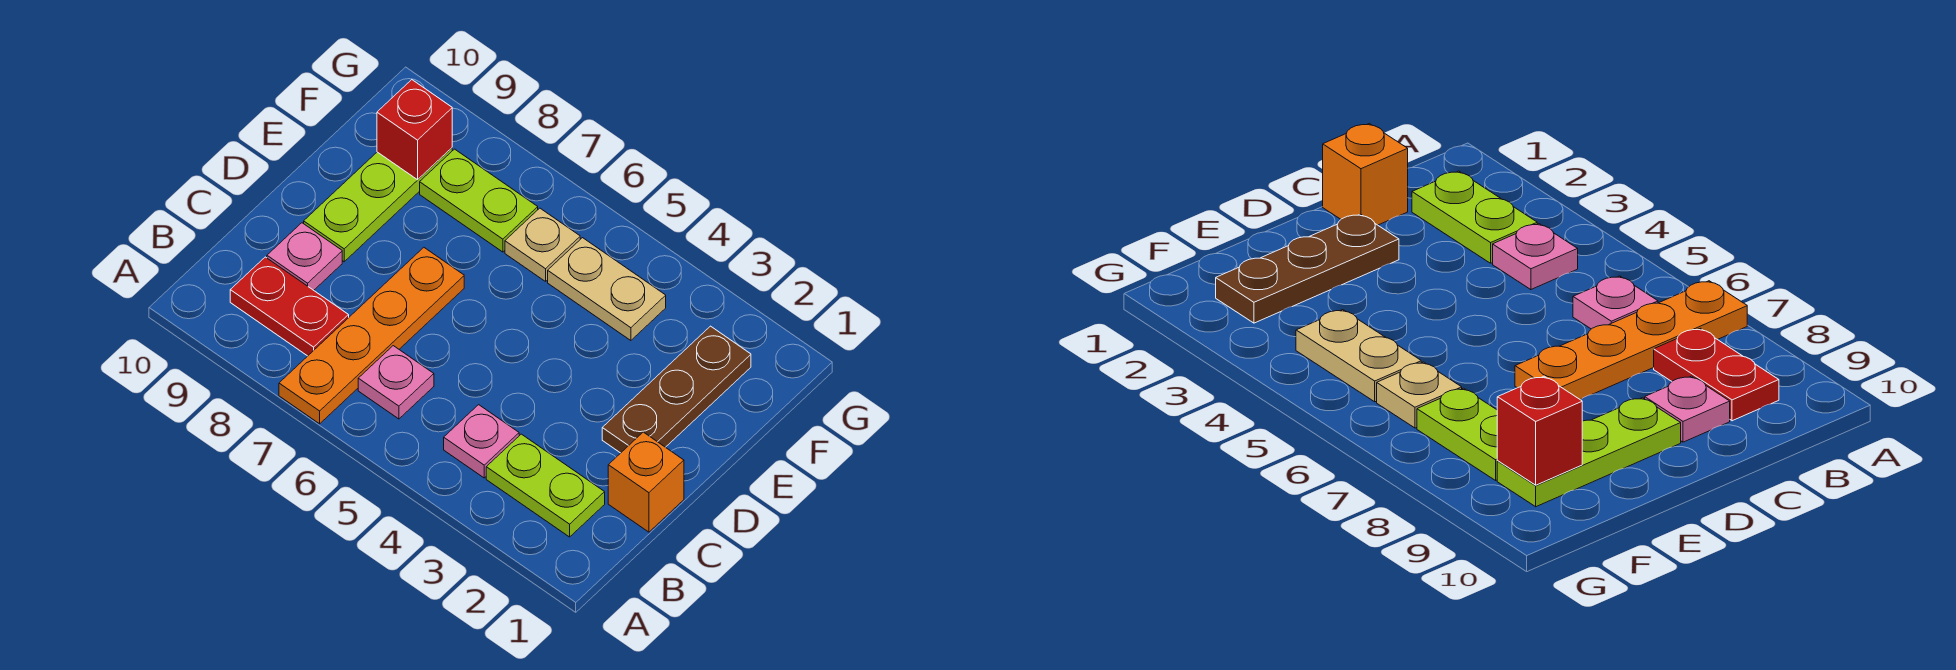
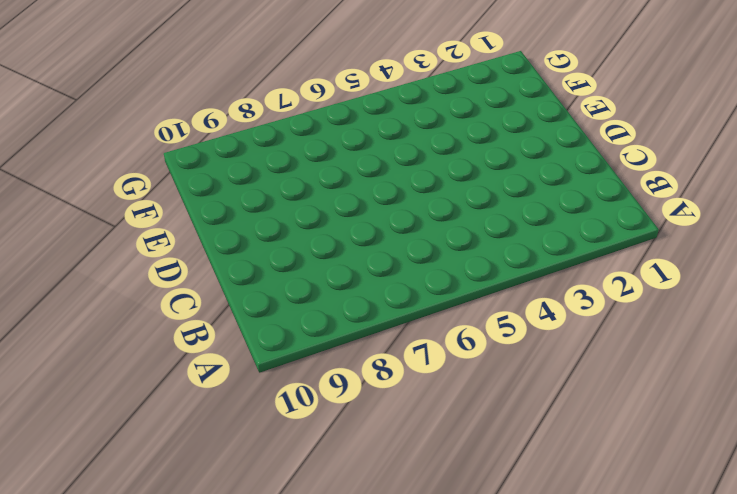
none -> orange plate A7:D7 level 1
none -> lime plate B2:B3 level 1
none -> pink plate B4 level 1

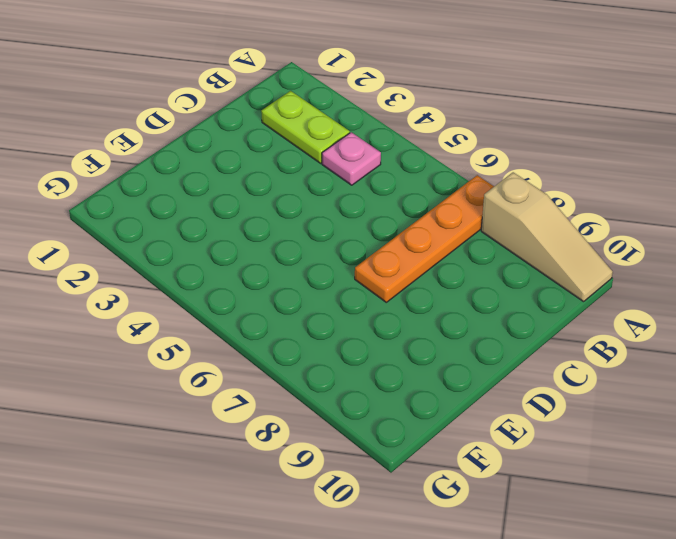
tan slope A8:A10 level 1 top 8 -> none
none -> pink plate B6 level 1
none -> red plate B8:B9 level 1
none -> orange brick C1 level 1

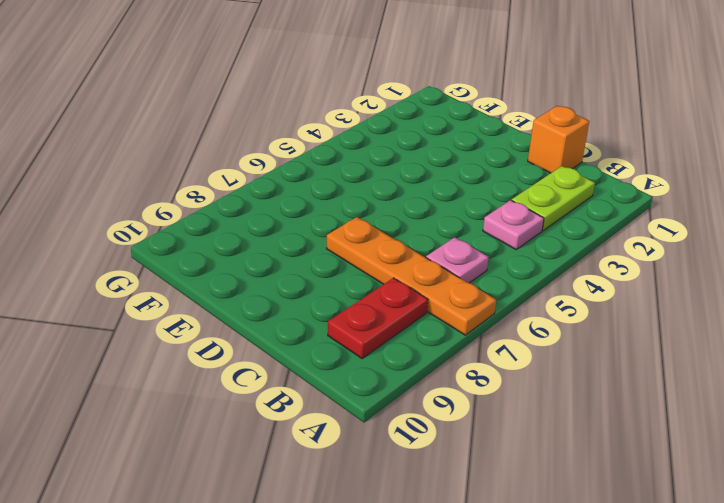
none -> pink plate C9 level 1
none -> brown plate D2:F2 level 1
none -> lime plate D9:F9 level 1

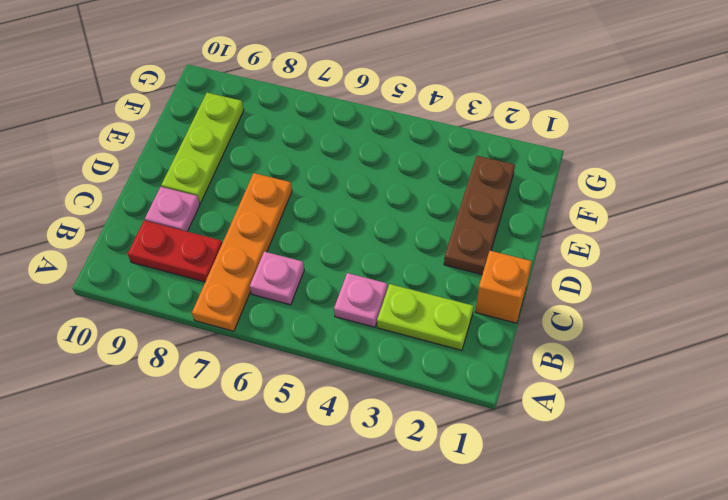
none -> tan plate F4:F5 level 1
none -> tan plate F6 level 1
none -> lime plate F7:F8 level 1

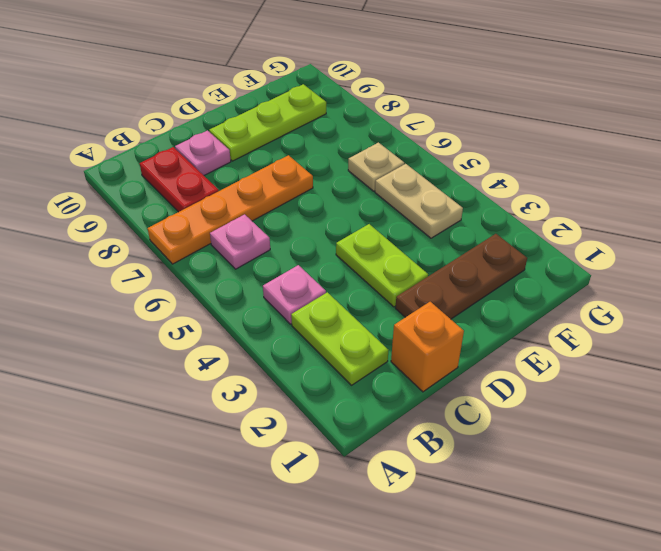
lime plate D3:D4 level 1 -> lime plate F7:F8 level 1
none -> red brick F9 level 2

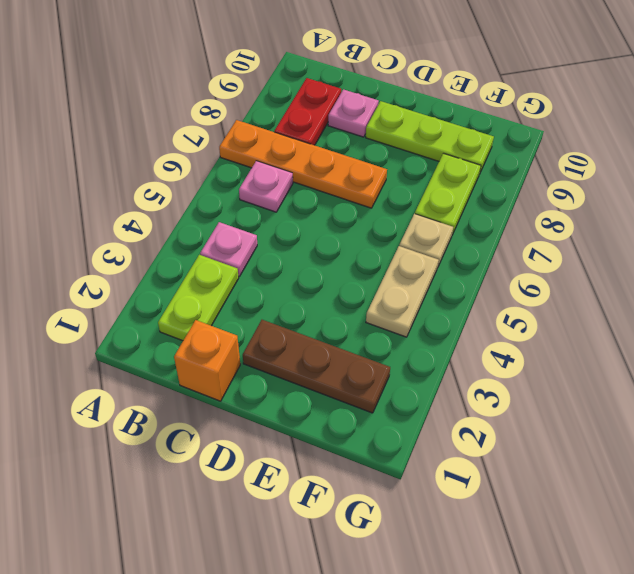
none -> red brick F9 level 2

